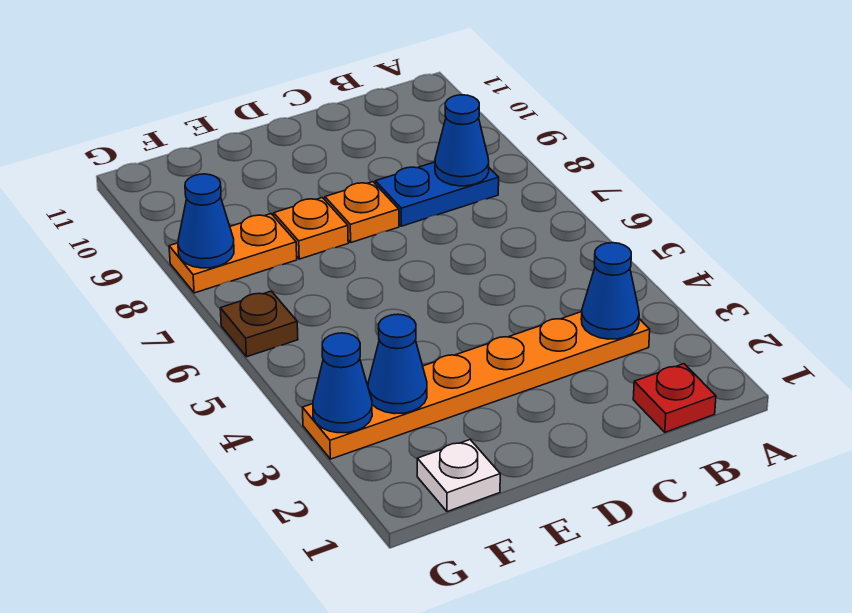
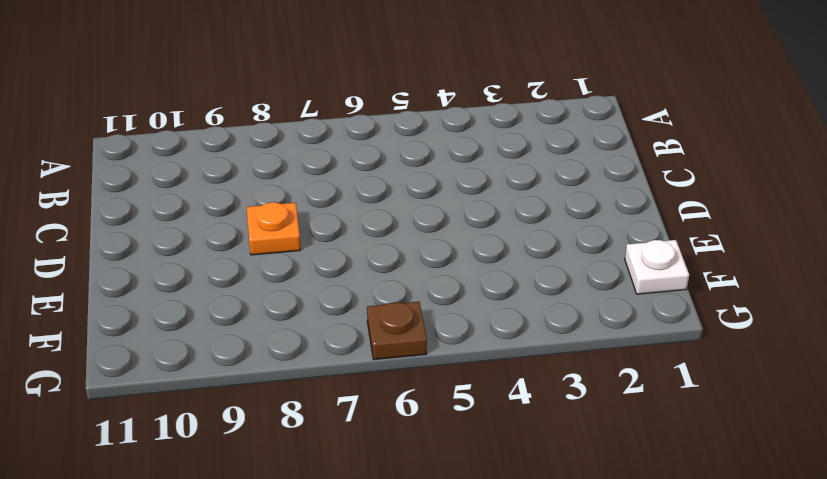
none -> red plate B1 level 1
none -> orange plate B3:G3 level 1
none -> blue plate B8:C8 level 1

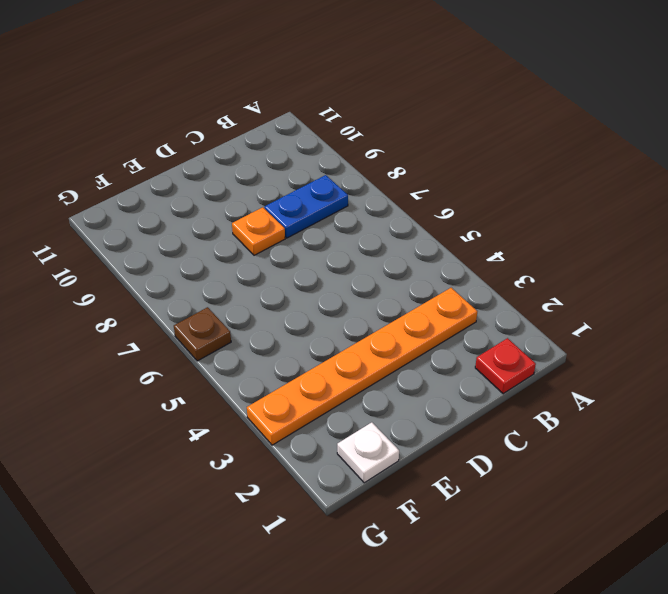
none -> orange plate E8 level 1
none -> orange plate F8:G8 level 1
none -> blue cone B3 level 2

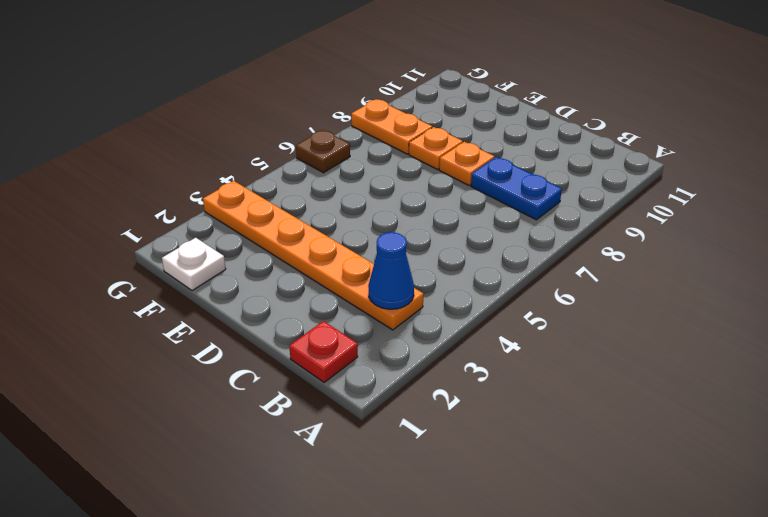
none -> blue cone B8 level 2
none -> blue cone F3 level 2
none -> blue cone G3 level 2

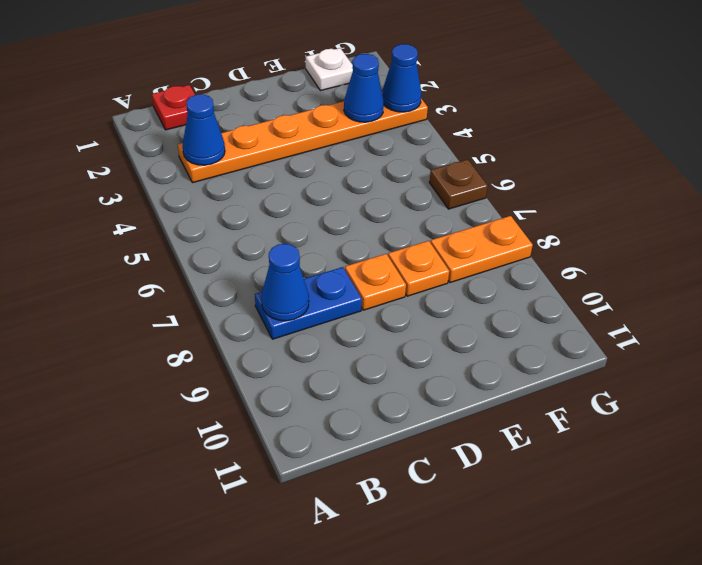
none -> blue cone G8 level 2

